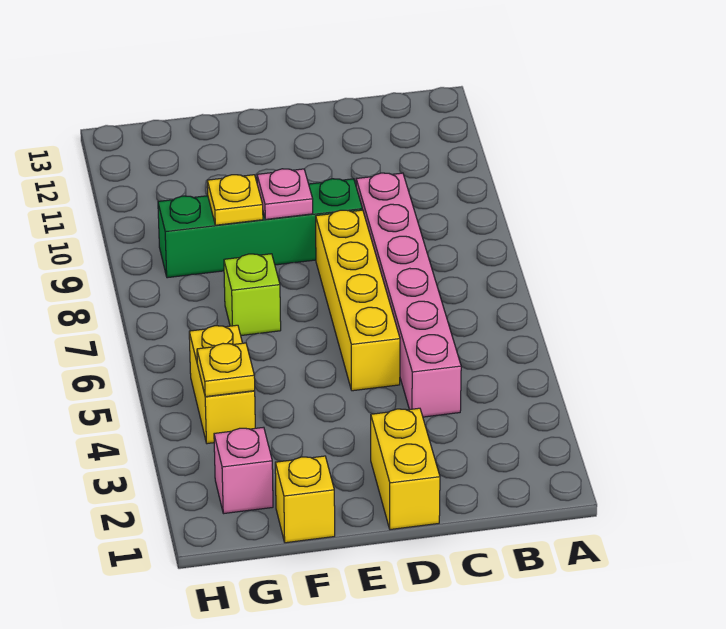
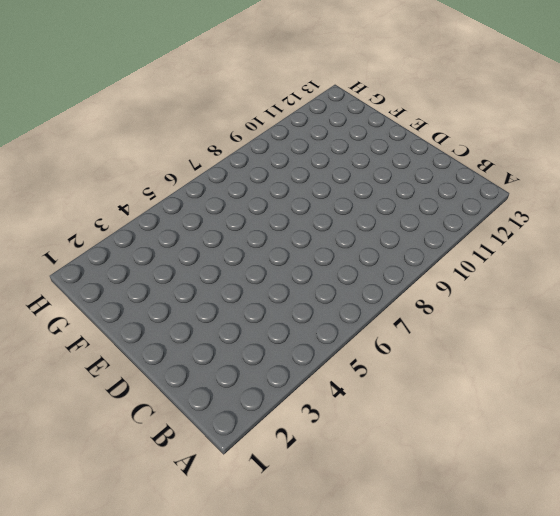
none -> pink brick C4:C9 level 1
none -> yellow brick D1:D2 level 1

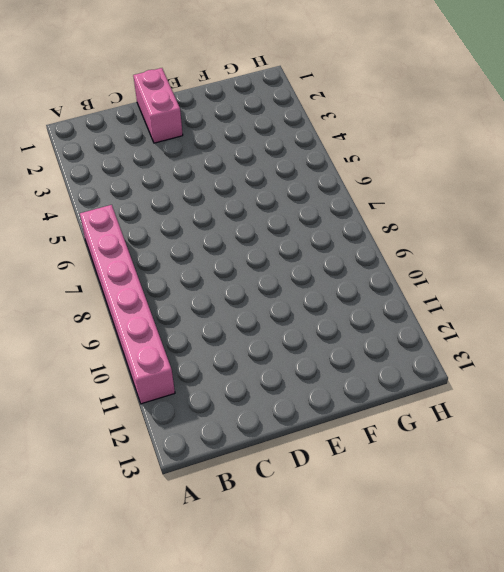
pink brick A6:A11 level 1 -> pink brick C4:C9 level 1
pink brick D1:D2 level 1 -> yellow brick D1:D2 level 1
none -> yellow brick D5:D8 level 1
none -> green brick D9:G9 level 1

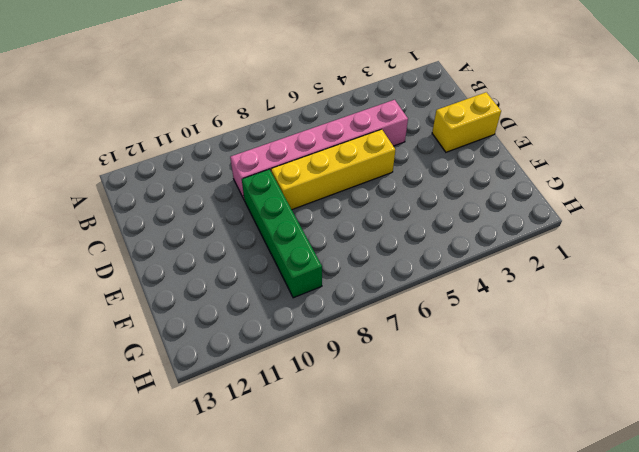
none -> yellow brick F1 level 1
none -> lime brick F7 level 1

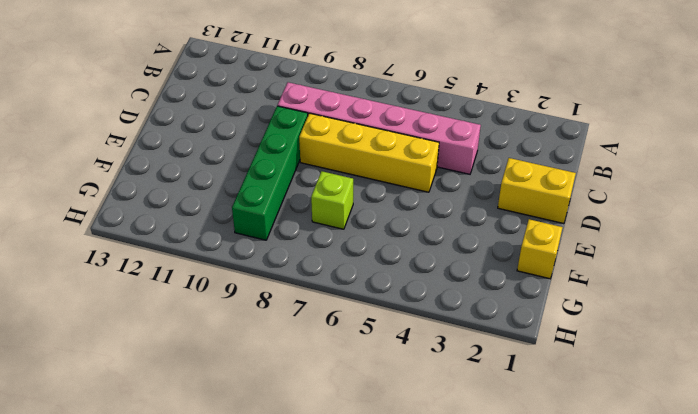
none -> pink brick G2 level 1
none -> yellow brick G4:G5 level 1

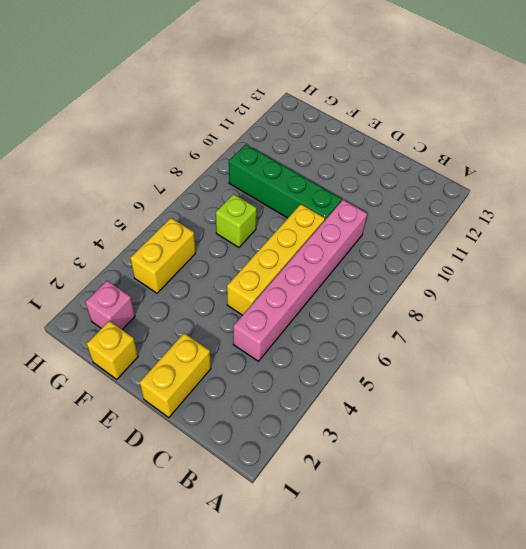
none -> pink plate E9 level 2
none -> yellow plate F9 level 2

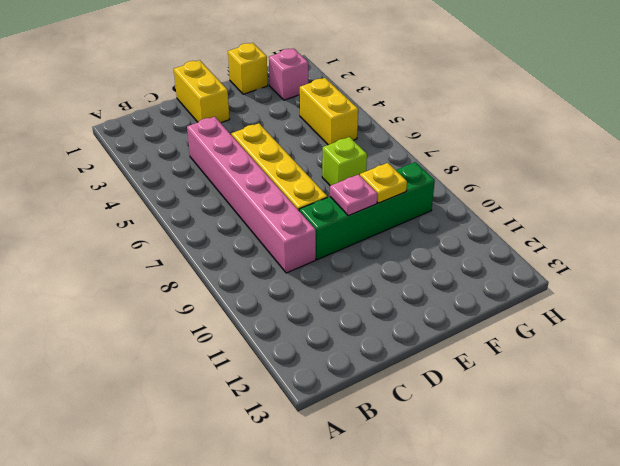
none -> yellow plate G4 level 2

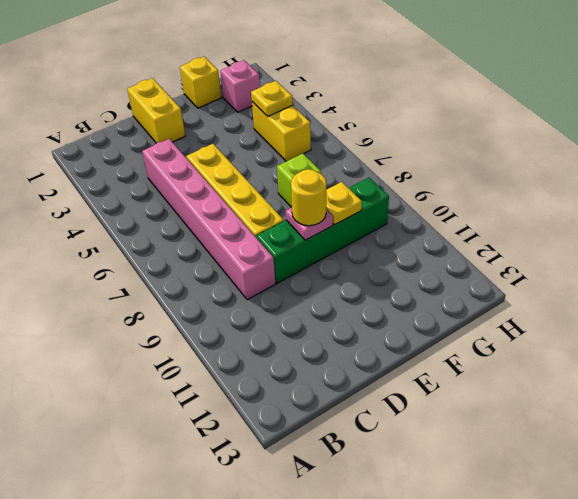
yellow round brick E9 level 3 -> none

